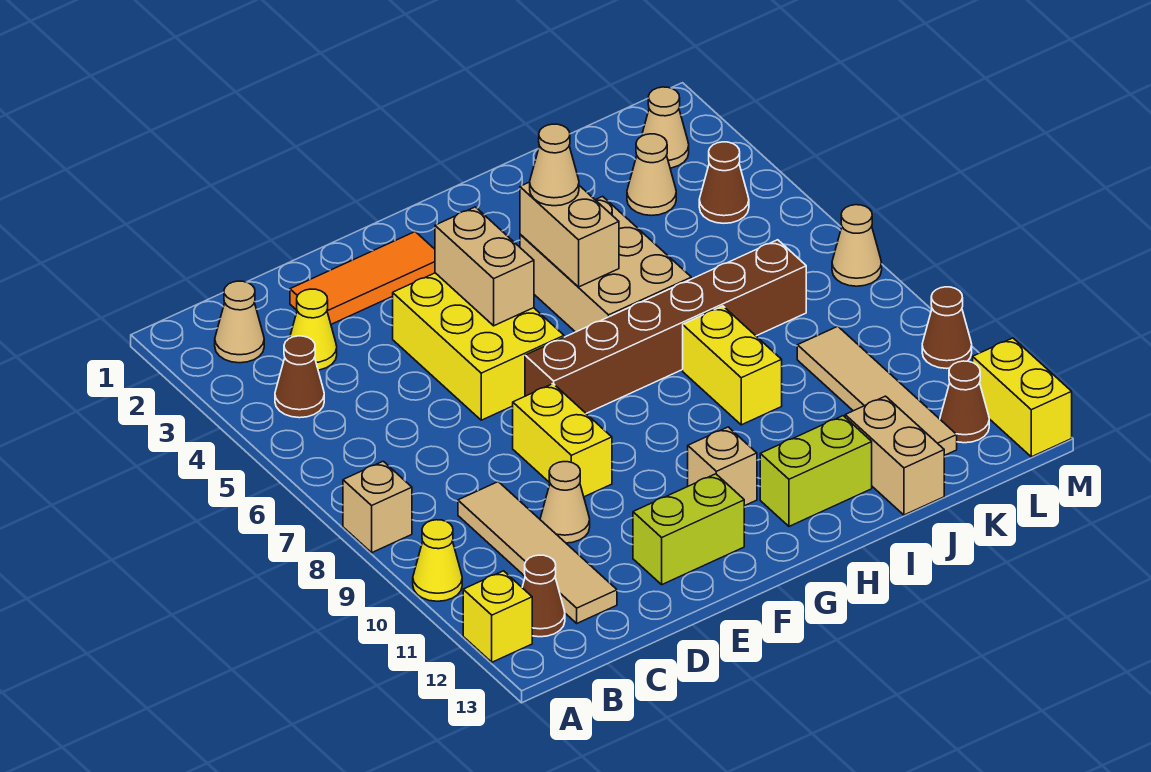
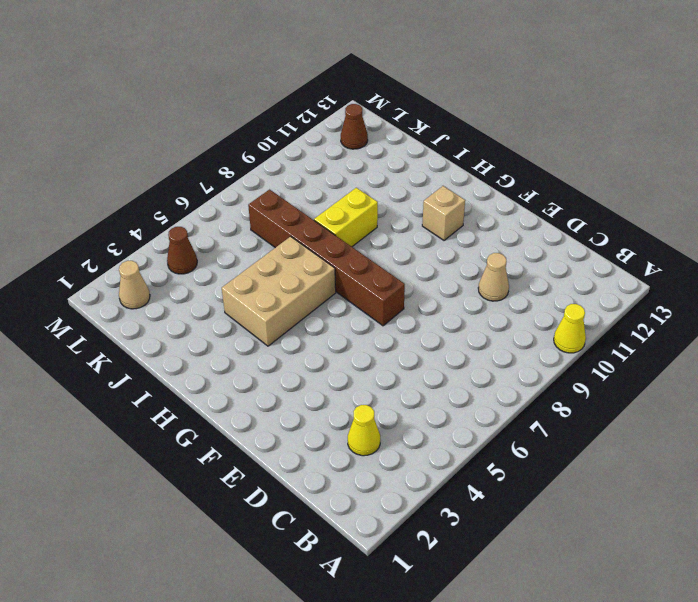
none -> tan brick A8 level 1
none -> yellow brick A12 level 1
none -> tan cone B2 level 1
none -> brown cone B4 level 1

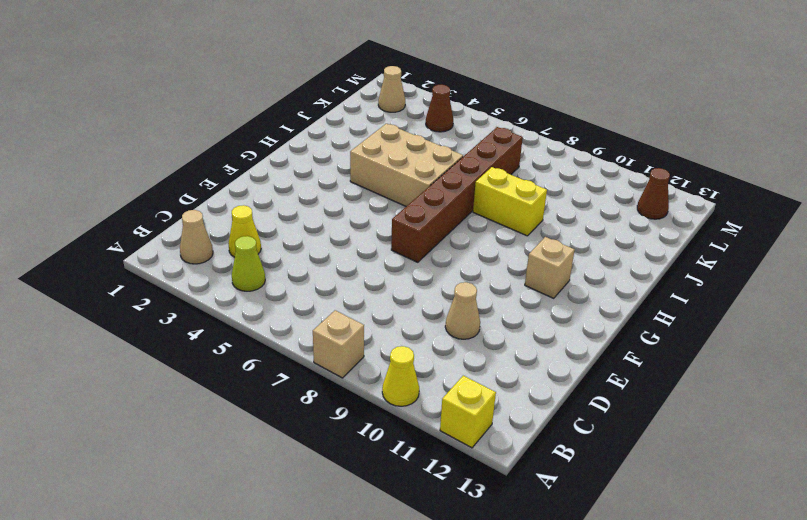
lime cone B4 level 1 -> brown cone B4 level 1
none -> brown cone B12 level 1
none -> tan tile C9:C12 level 1
none -> orange tile D2:F2 level 1
none -> yellow brick E4:F6 level 1

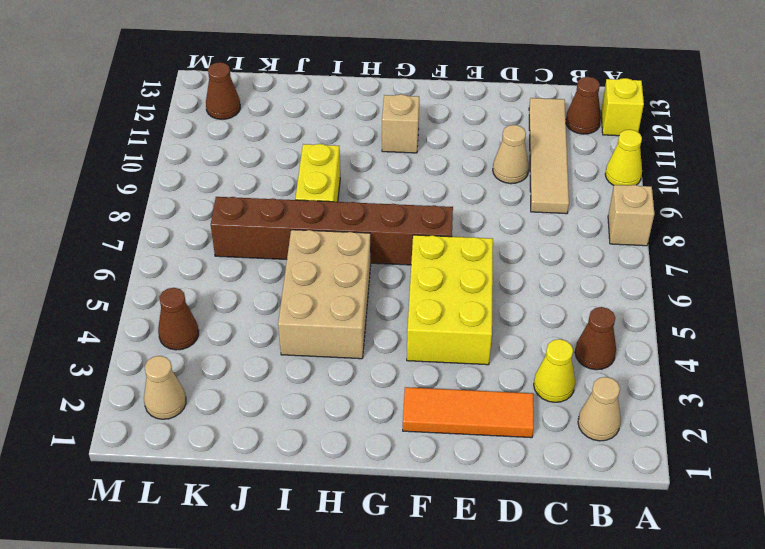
none -> yellow brick E8:E9 level 1
none -> lime brick E12:F12 level 1
none -> lime brick H12:I12 level 1
none -> tan brick J12:J13 level 1

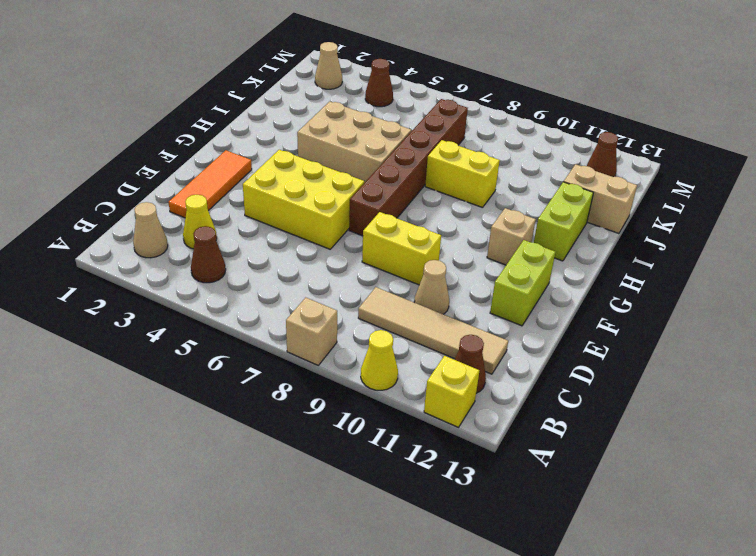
none -> tan cone K3 level 1
none -> tan tile K9:K12 level 1
none -> tan cone M7 level 1
none -> brown cone M10 level 1

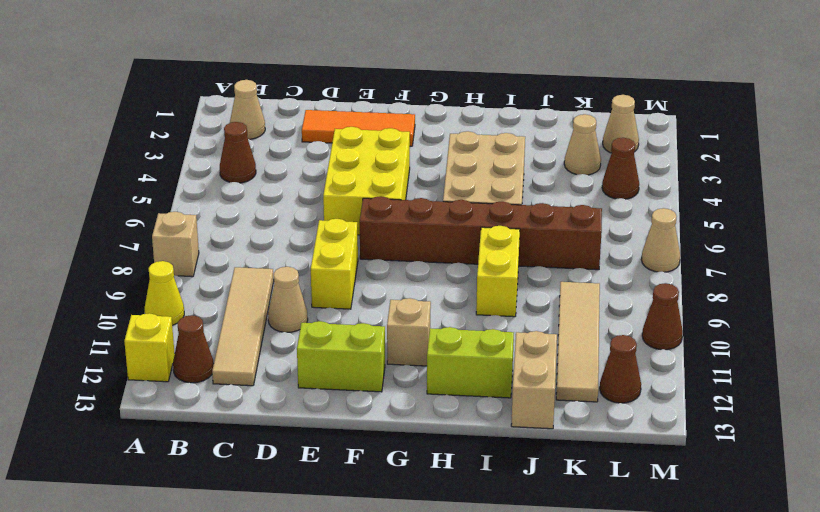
none -> yellow cone C3 level 1
none -> yellow brick M12:M13 level 1
none -> tan brick F4:F5 level 2
none -> tan brick H4:H5 level 2

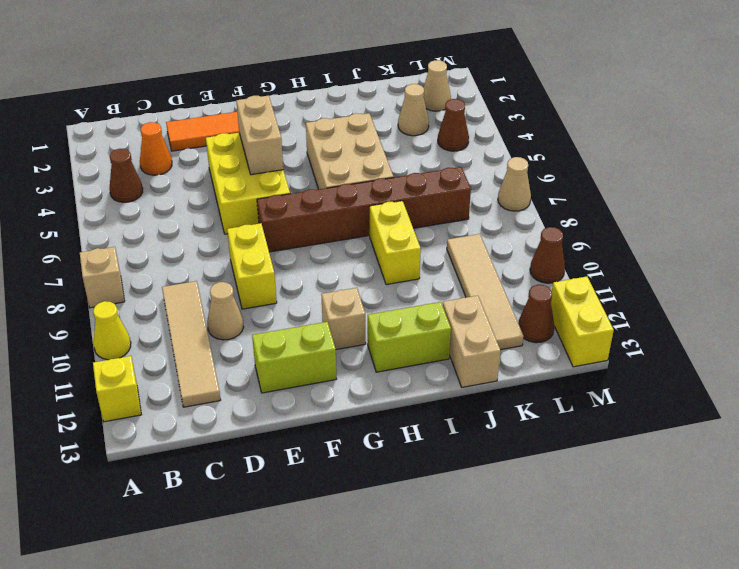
orange cone C3 level 1 -> yellow cone C3 level 1
none -> tan cone B2 level 1
none -> brown cone B12 level 1
none -> tan brick H4:H5 level 2
none -> tan cone H4 level 3

